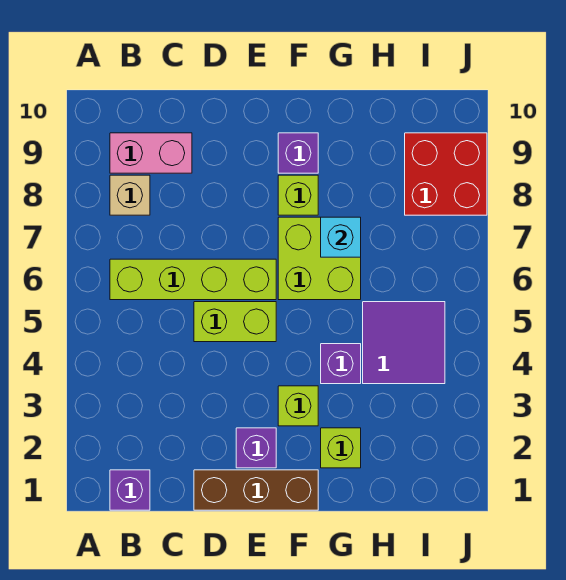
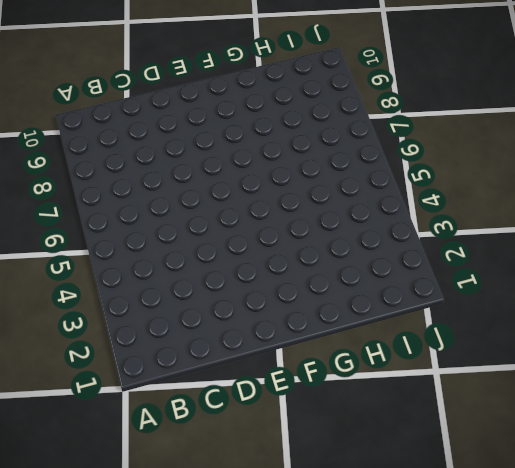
none -> purple brick B1 level 1
none -> lime brick B6:E6 level 1
none -> tan brick B8 level 1

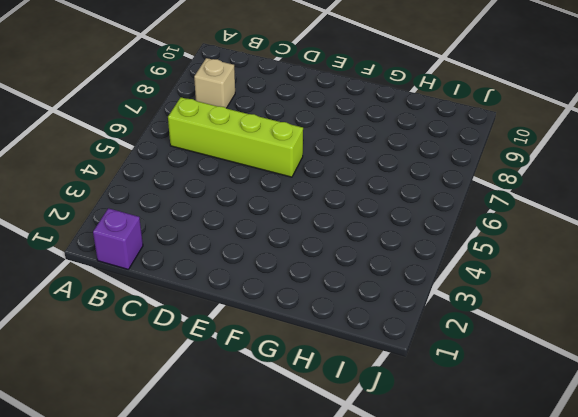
none -> pink brick B9:C9 level 1
none -> brown brick D1:F1 level 1
none -> lime brick D5:E5 level 1

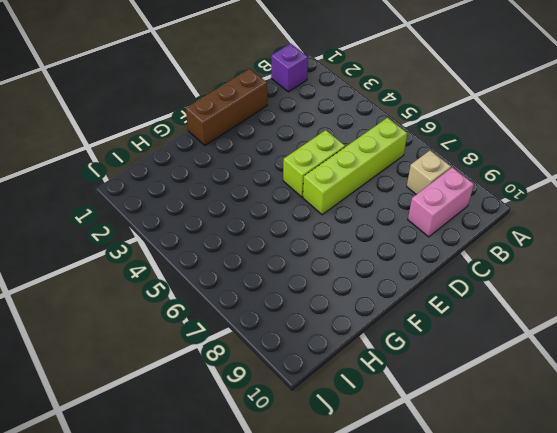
none -> purple brick E2 level 1
none -> lime brick F3 level 1
none -> lime brick F6:G7 level 1

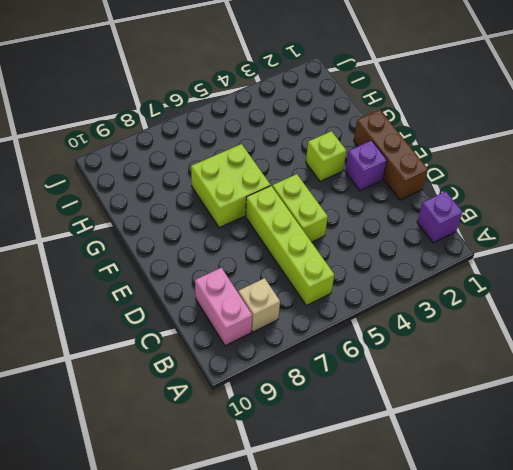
none -> lime brick F8 level 1
none -> purple brick F9 level 1
none -> lime brick G2 level 1

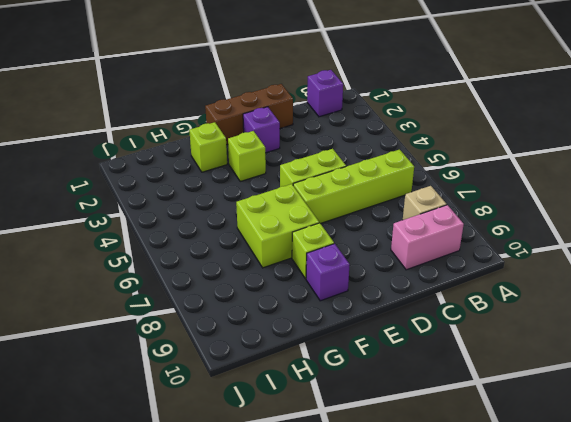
none -> purple brick G4 level 1
none -> purple tile H4:I5 level 1
none -> red brick I8:J9 level 1

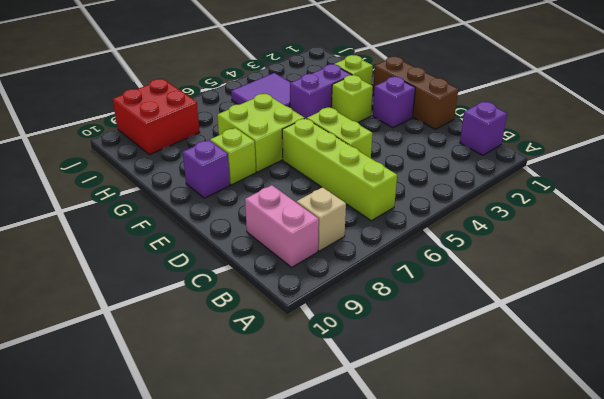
purple brick G3:G4 level 1 -> purple brick G4 level 1
none -> cyan brick G7 level 2

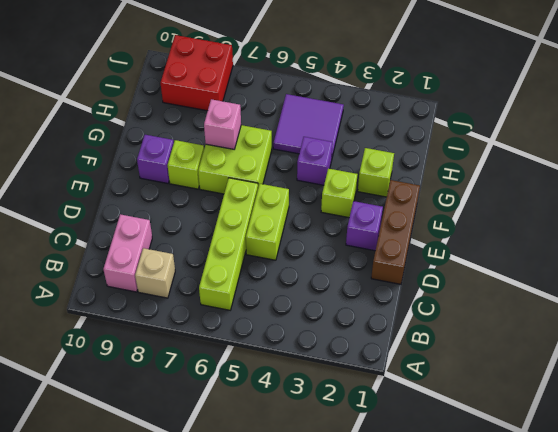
pink brick G7 level 2 -> cyan brick G7 level 2
none -> purple brick B1 level 1

